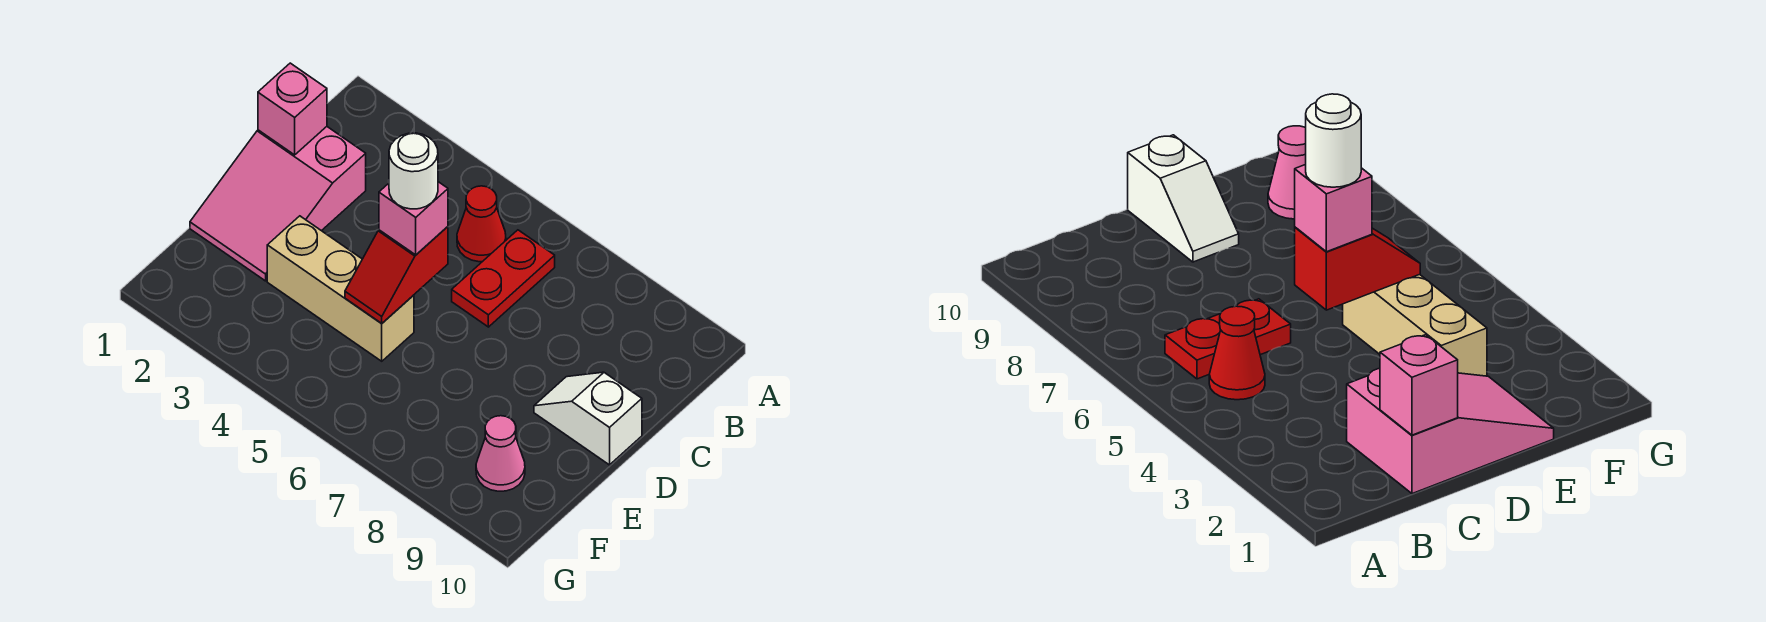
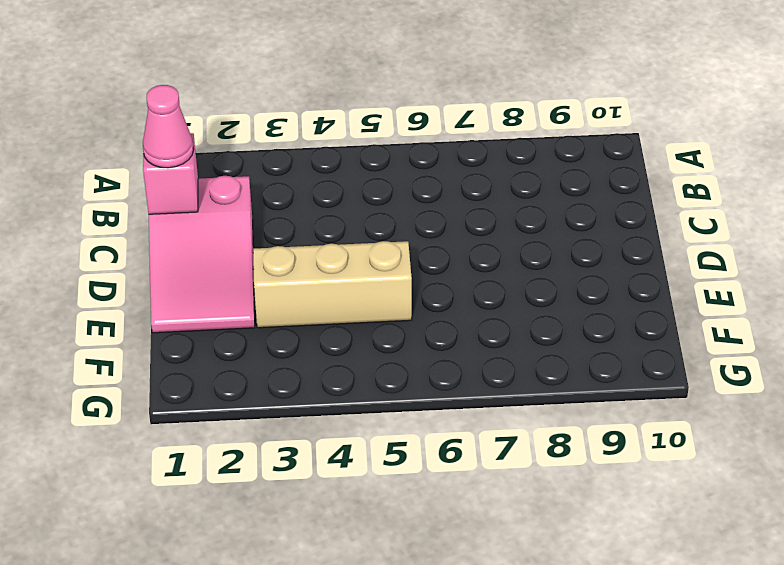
pink cone C1 level 3 -> pink cone F9 level 1
none -> red cone B5 level 1
none -> red plate B6:C6 level 1

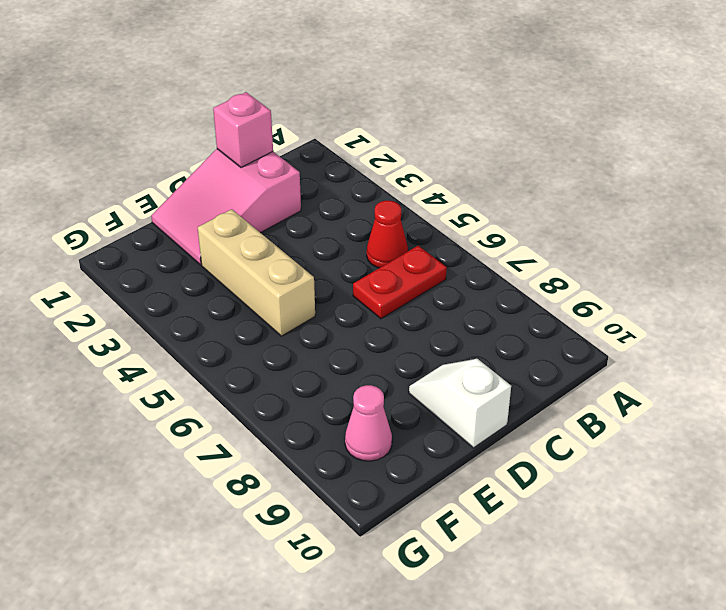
none -> red slope D5:E5 level 2 top D
none -> pink brick D5 level 3

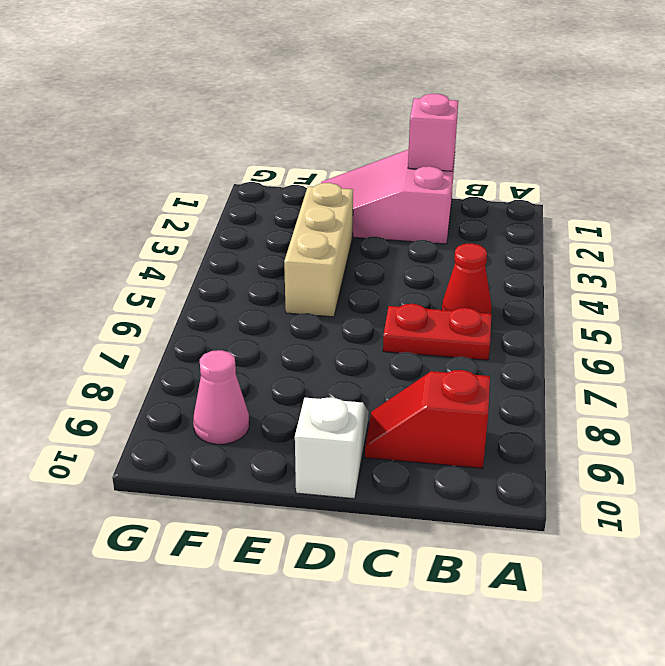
red slope B9:C9 level 1 top B -> red slope D5:E5 level 2 top D
none -> pink brick D5 level 3
none -> white round brick D5 level 4

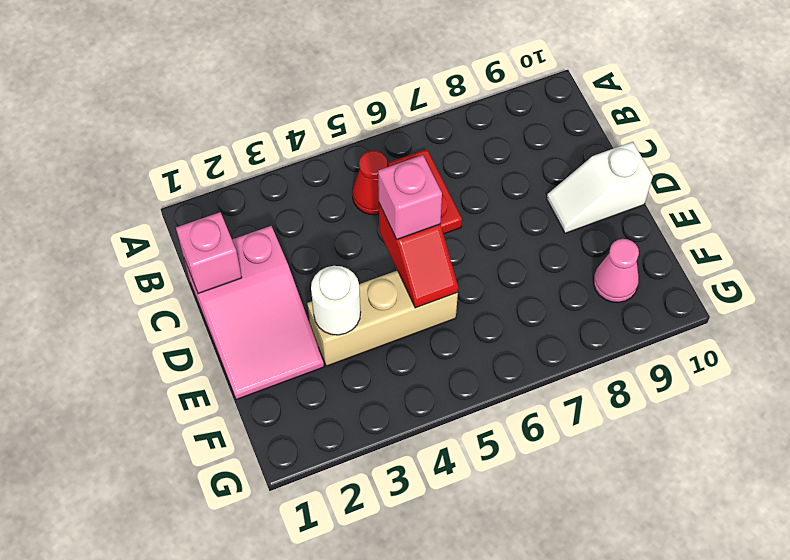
white round brick E3 level 2 -> white round brick D5 level 4

